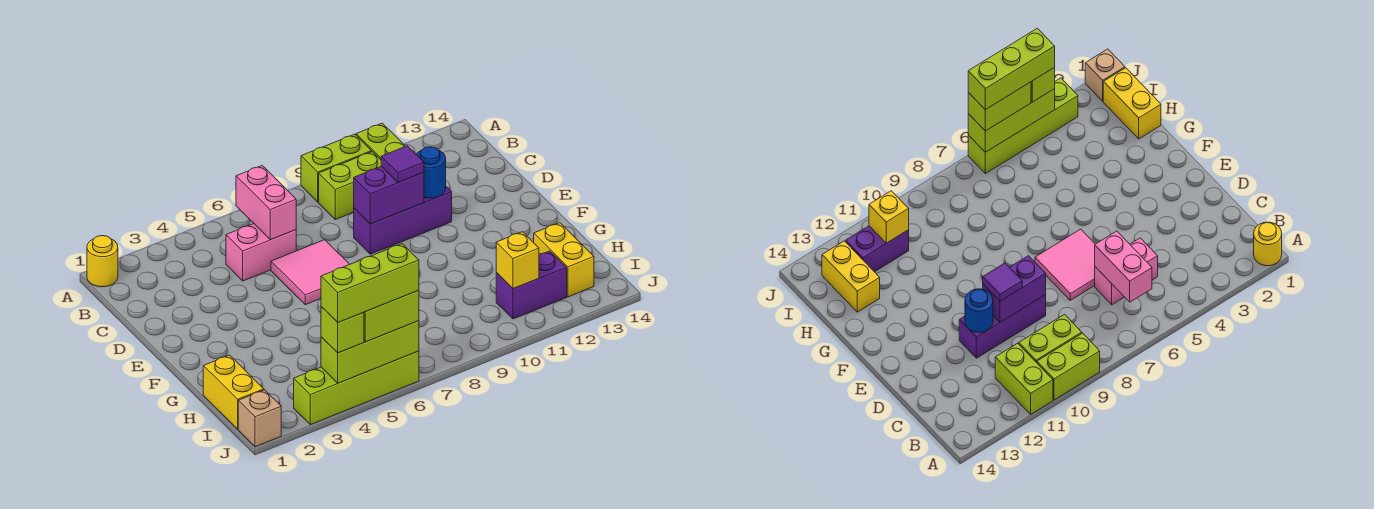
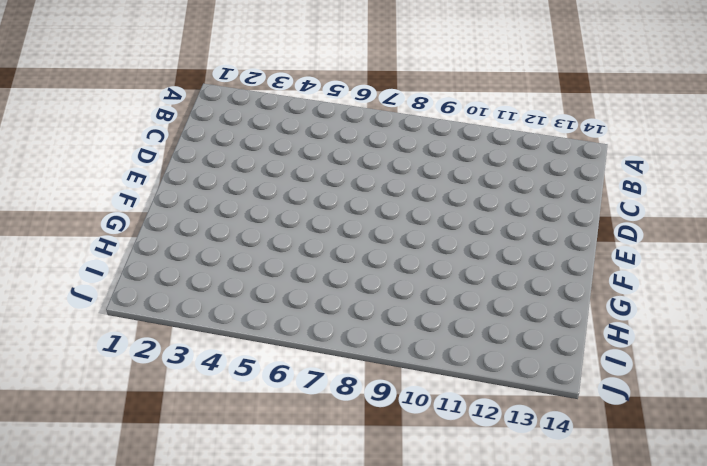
none -> yellow round brick A1 level 1
none -> lime brick A9:A10 level 1
none -> lime brick A11:B11 level 1

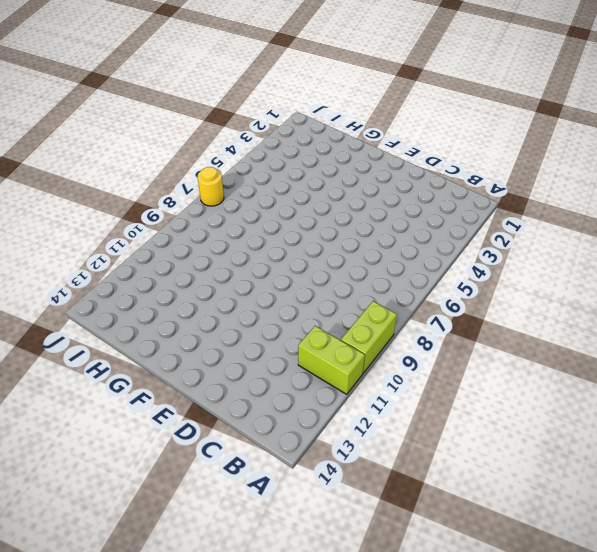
yellow round brick J7 level 1 -> yellow round brick A1 level 1
none -> lime brick B9:B10 level 1
none -> pink brick C5:C6 level 1
none -> pink tile D6:E7 level 1

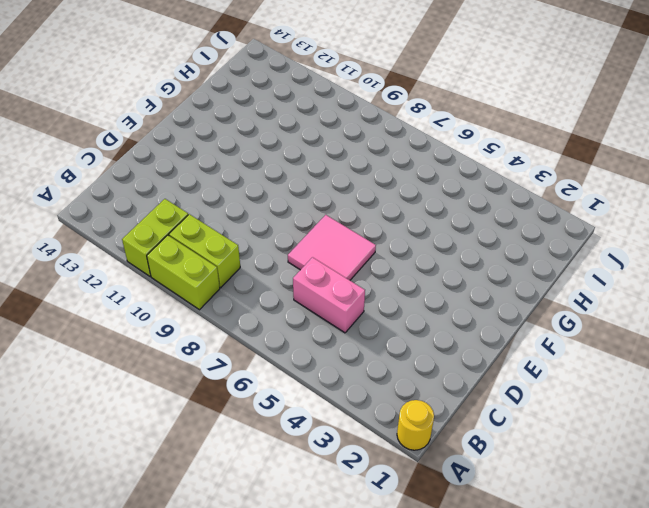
none -> purple brick D9:D11 level 1
none -> yellow brick H1:I1 level 1
none -> yellow brick H13:I13 level 1

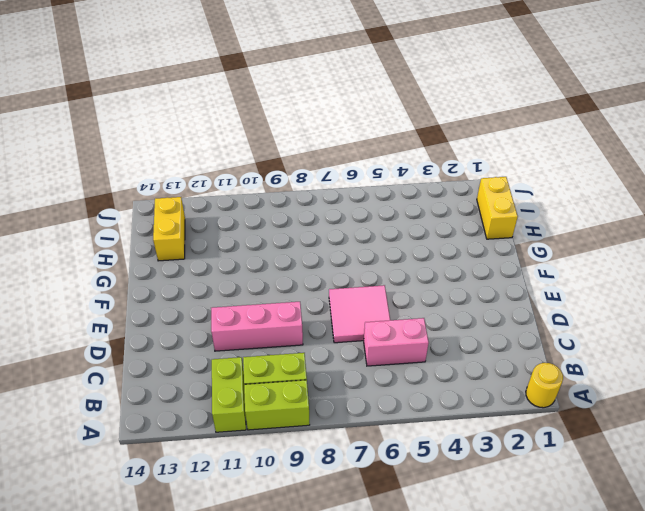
pink brick D9:D11 level 1 -> purple brick D9:D11 level 1
none -> purple brick I11:I12 level 1
none -> tan brick J1 level 1
none -> lime brick J3:J6 level 1

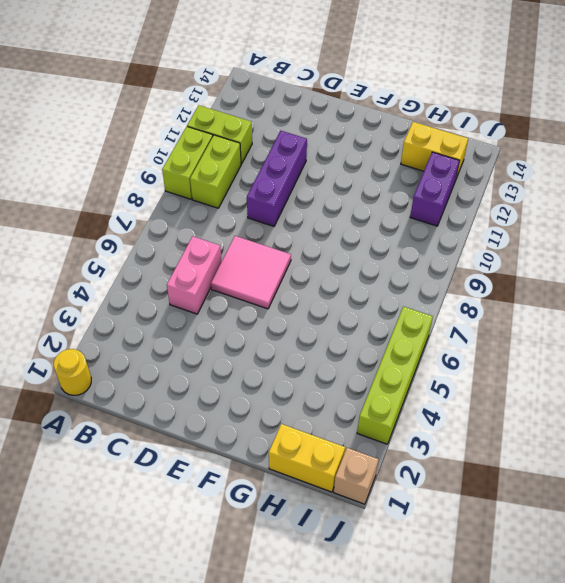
none -> pink brick B6:C6 level 2
none -> purple brick D9:D10 level 2
none -> blue round brick D11 level 2

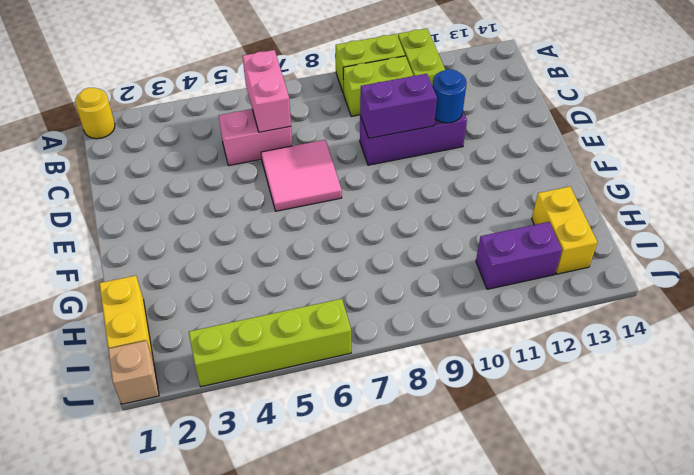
none -> yellow brick I11 level 2
none -> lime brick J4:J6 level 2
none -> purple tile D10 level 3

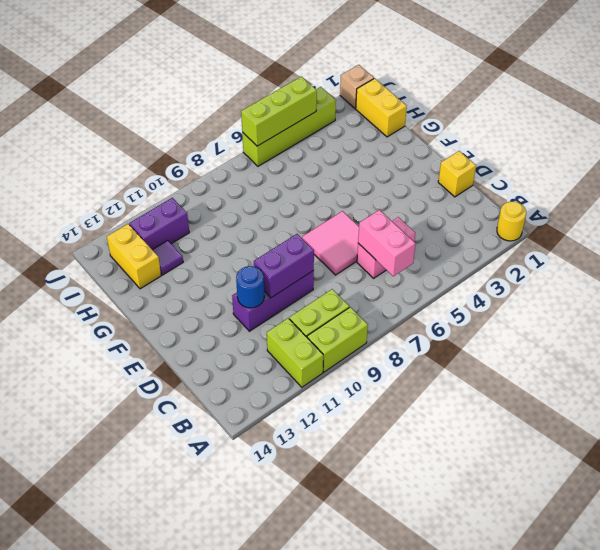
yellow brick D1 level 1 -> yellow brick I11 level 2
purple tile H12 level 1 -> purple tile D10 level 3
none -> lime brick J4 level 3
none -> lime brick J5:J6 level 3
none -> lime brick J4:J6 level 4

